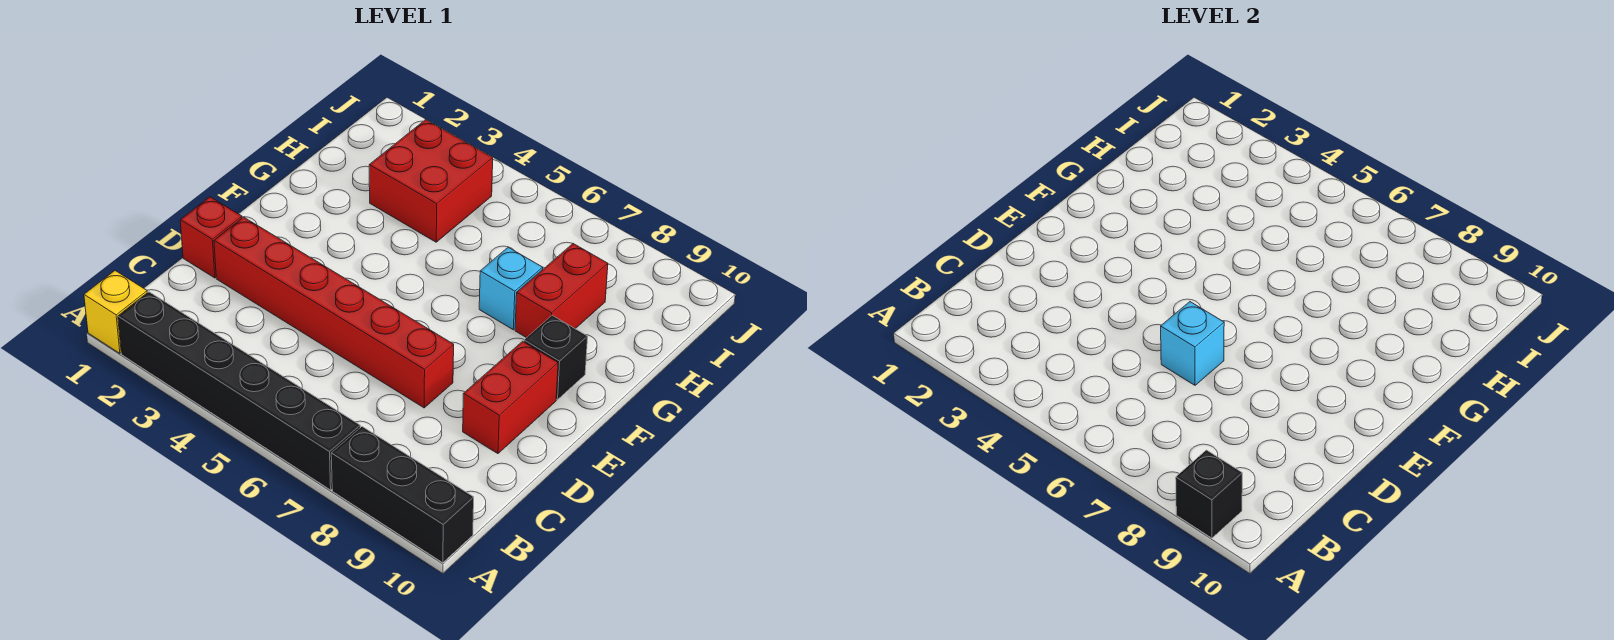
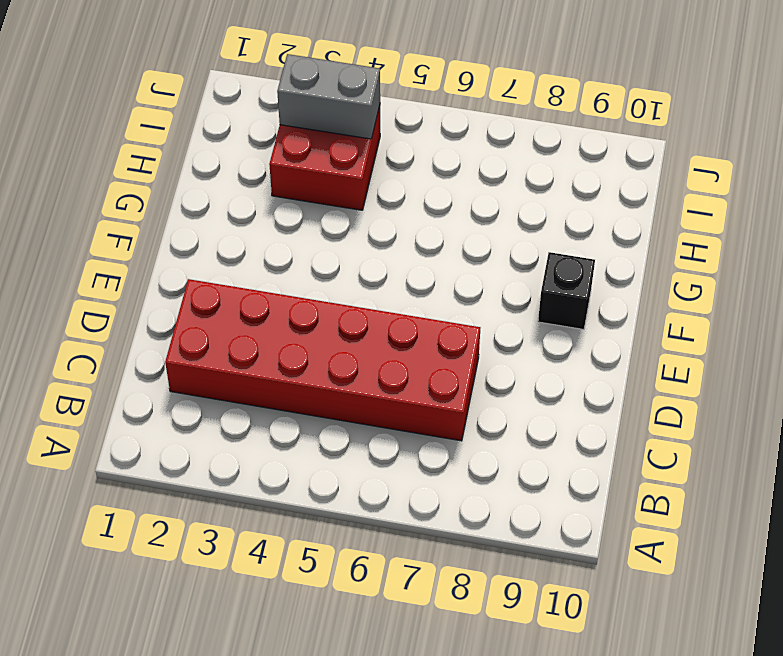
red brick C2:D7 level 1 -> red brick D2:D7 level 1
grey brick I3:I4 level 2 -> none
none -> yellow brick A1 level 1
none -> black brick A2:A7 level 1
none -> black brick A8:A10 level 1

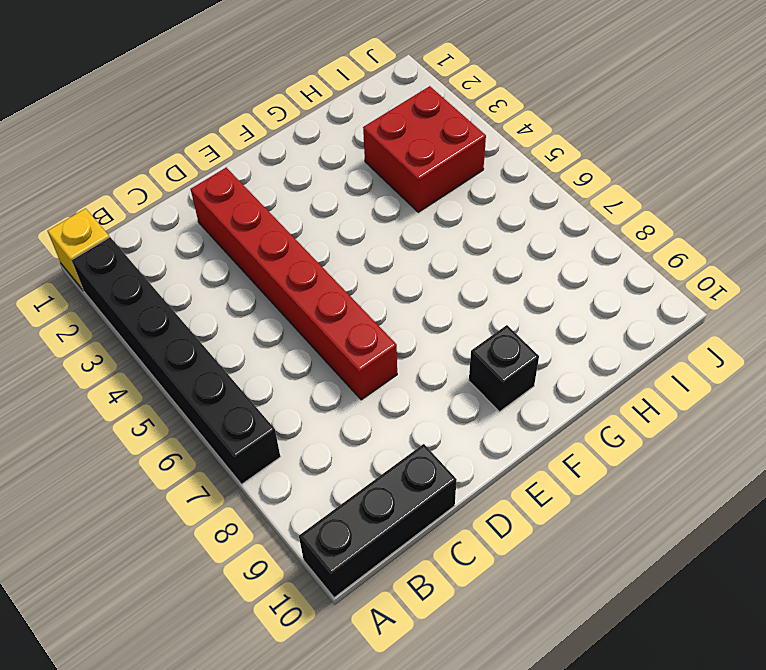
black brick A10:C10 level 1 -> black brick A8:A10 level 1
none -> red brick D1 level 1
none -> red brick D9:E9 level 1
none -> cyan brick G7 level 1

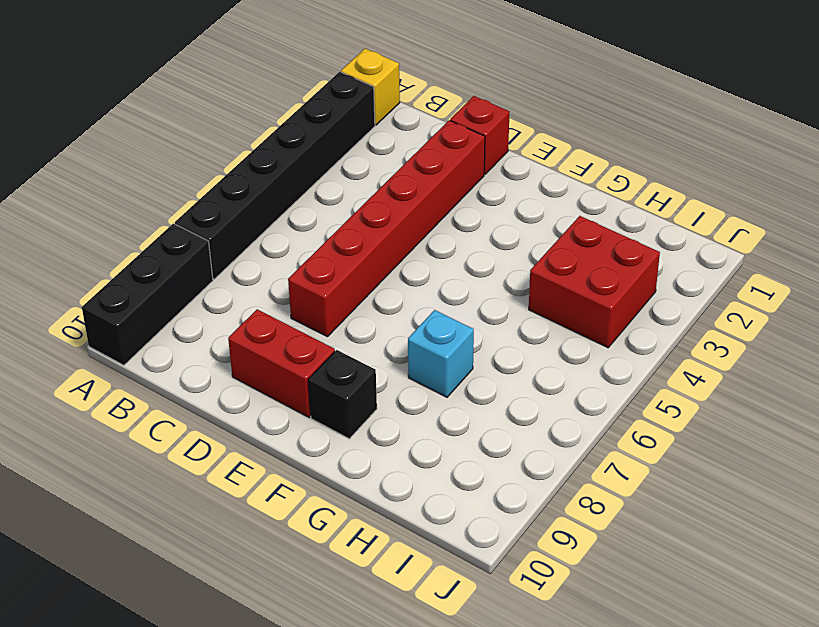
none -> red brick G8:H8 level 1
none -> black brick A9 level 2
none -> cyan brick D6 level 2

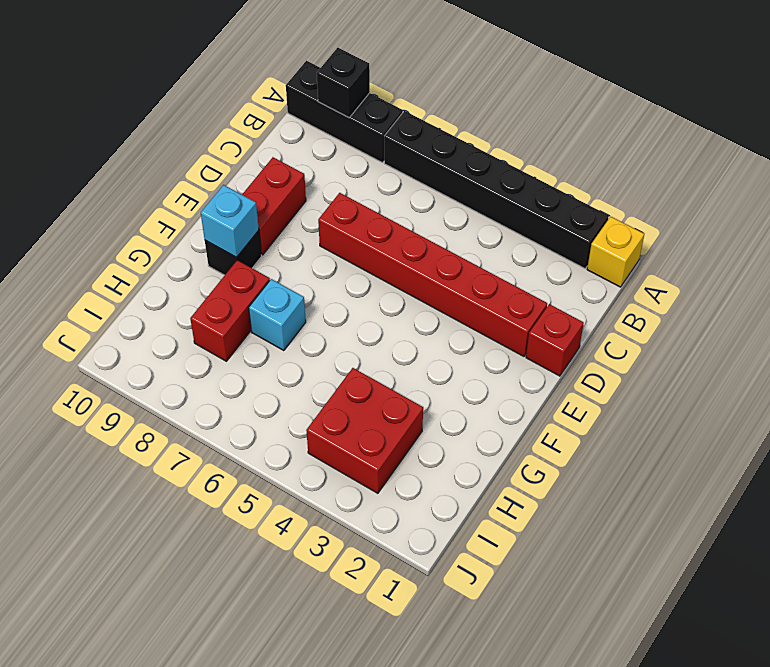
cyan brick F9 level 2 -> cyan brick D6 level 2

